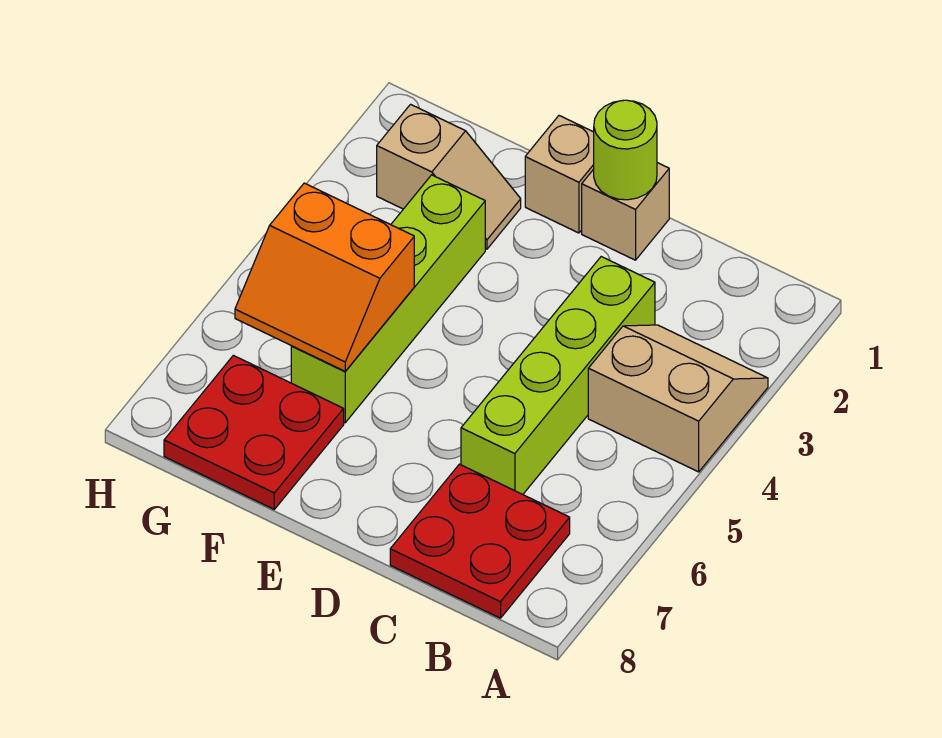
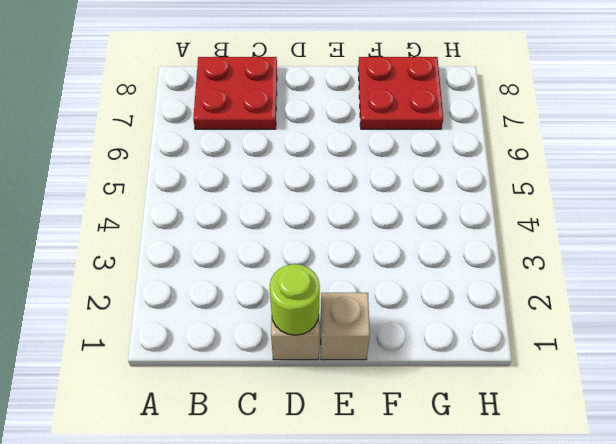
none -> tan slope A3:B4 level 1 top 4
none -> lime brick C3:C6 level 1

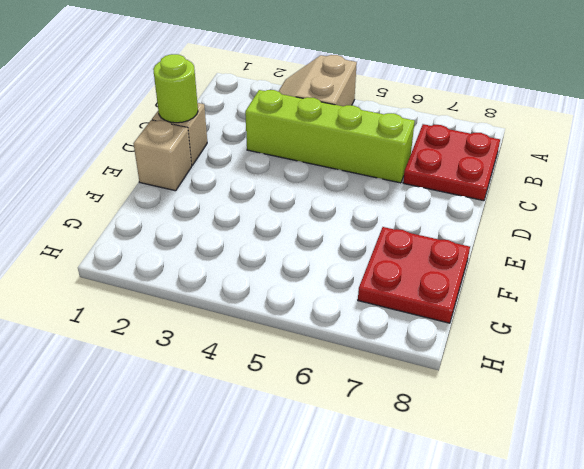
none -> tan slope F2:G2 level 1 top G
none -> lime brick F3:F6 level 1

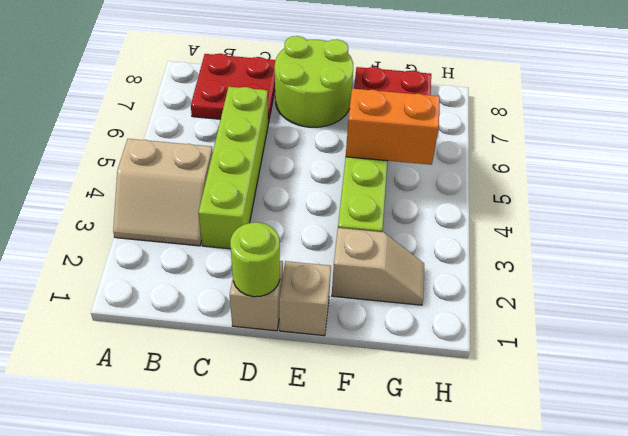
lime round brick D7:E8 level 1 -> none
tan slope F2:G2 level 1 top F -> tan slope F2:G2 level 1 top G

